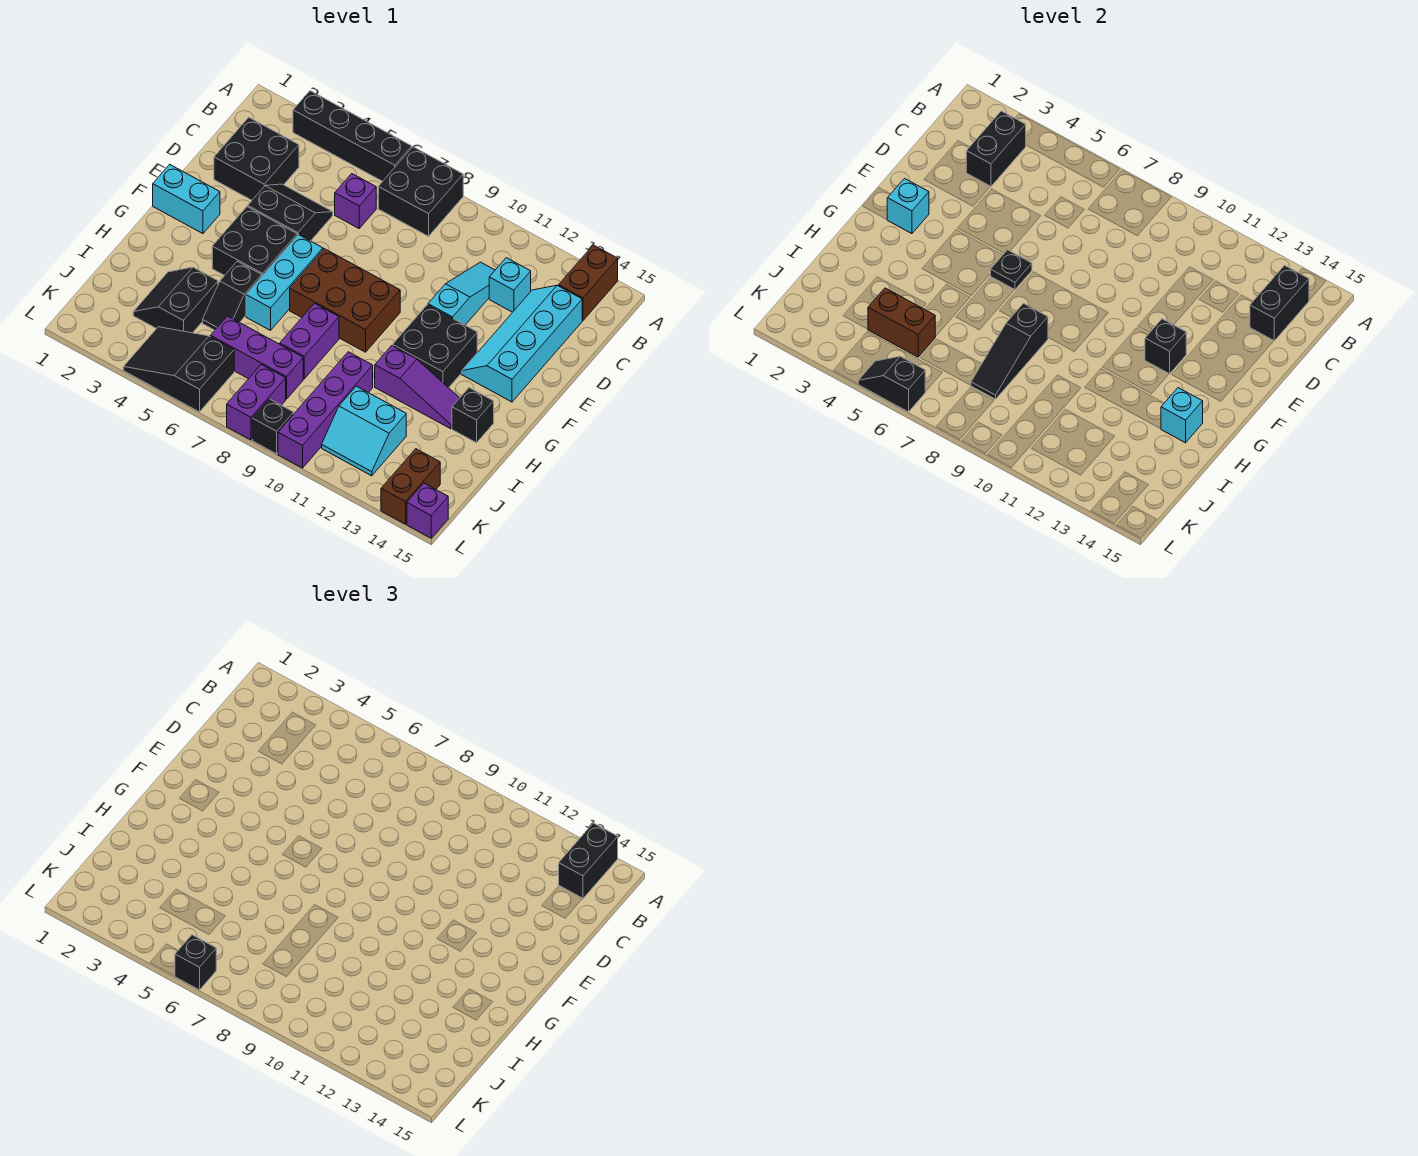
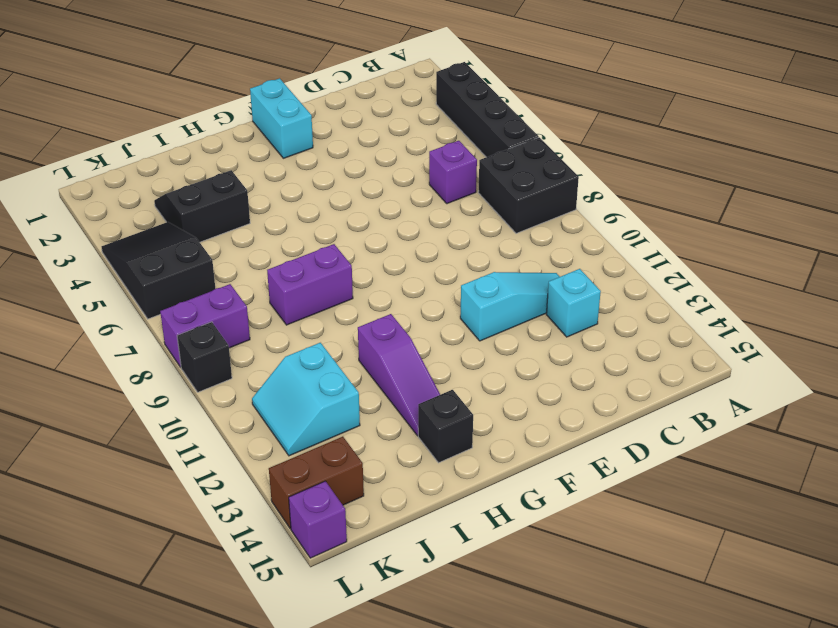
none -> brown brick A14:B14 level 1
none -> black brick C2:D3 level 1
none -> cyan slope C13:F14 level 1 top 14
none -> black slope D4:E5 level 1 top E

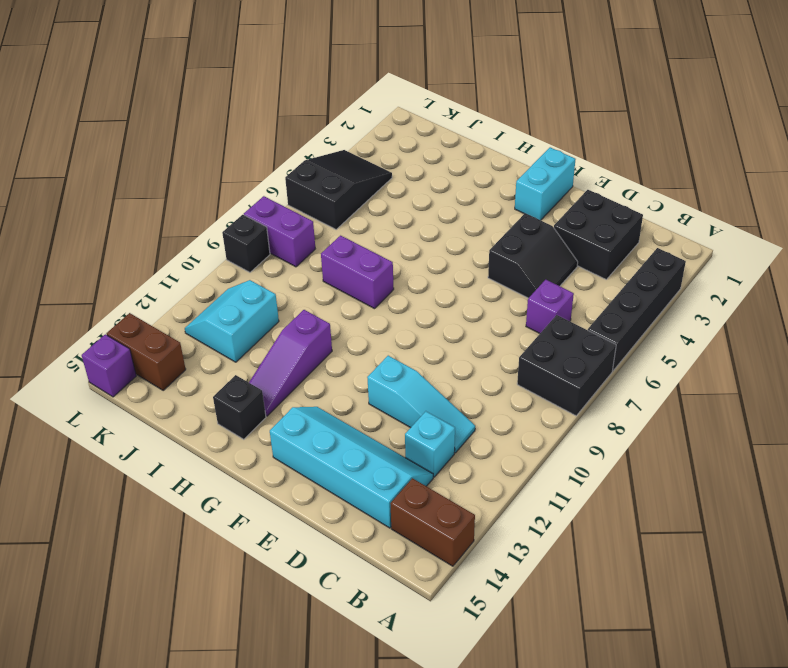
none -> black brick F4:G5 level 1
none -> cyan brick F6:H6 level 1
none -> brown brick F7:G9 level 1
none -> black brick F11:G12 level 1

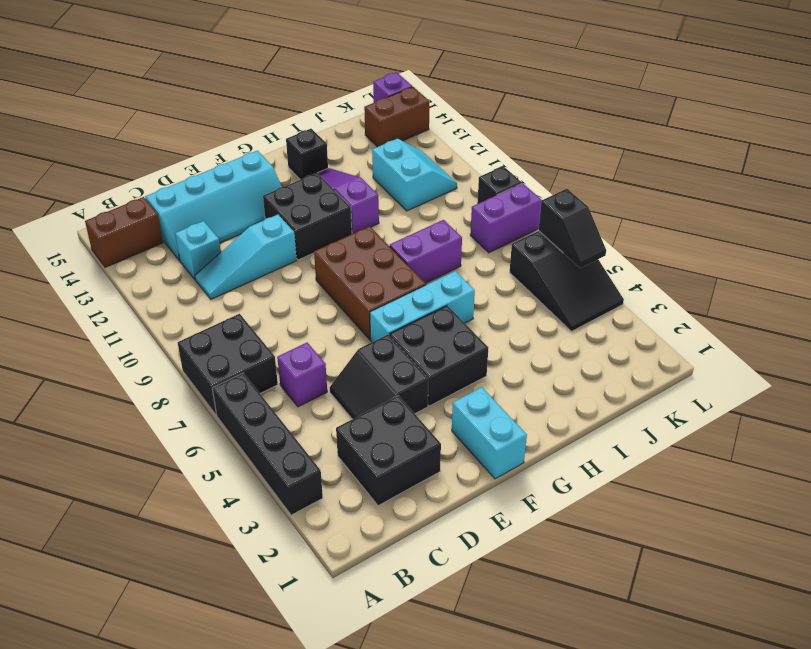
none -> black slope H5:I5 level 1 top H
none -> black slope I3:J4 level 1 top 4
none -> purple brick I10:L10 level 1
none -> purple brick J6:J8 level 1

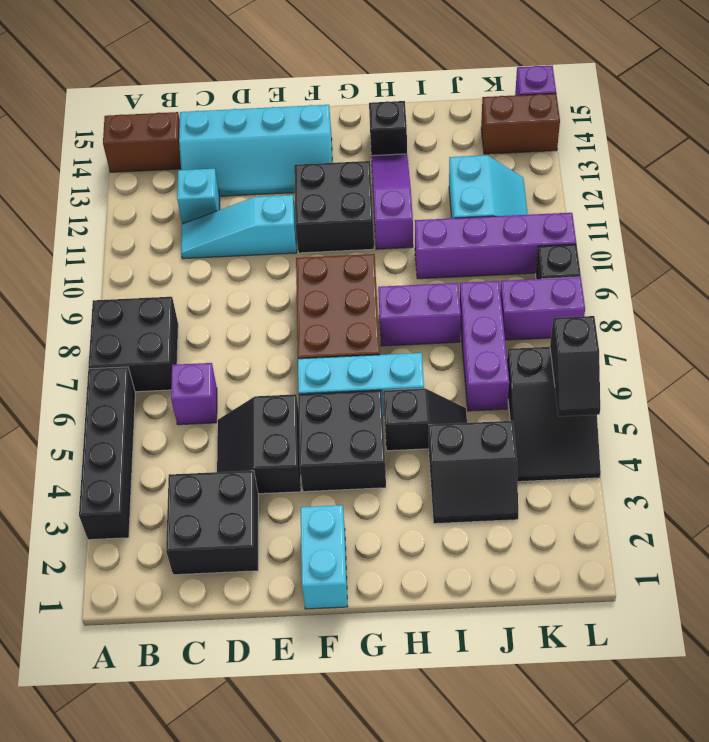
none -> black brick B3:C3 level 2
none -> black brick B14:C14 level 2
none -> cyan brick F2 level 2
none -> black plate F6 level 2

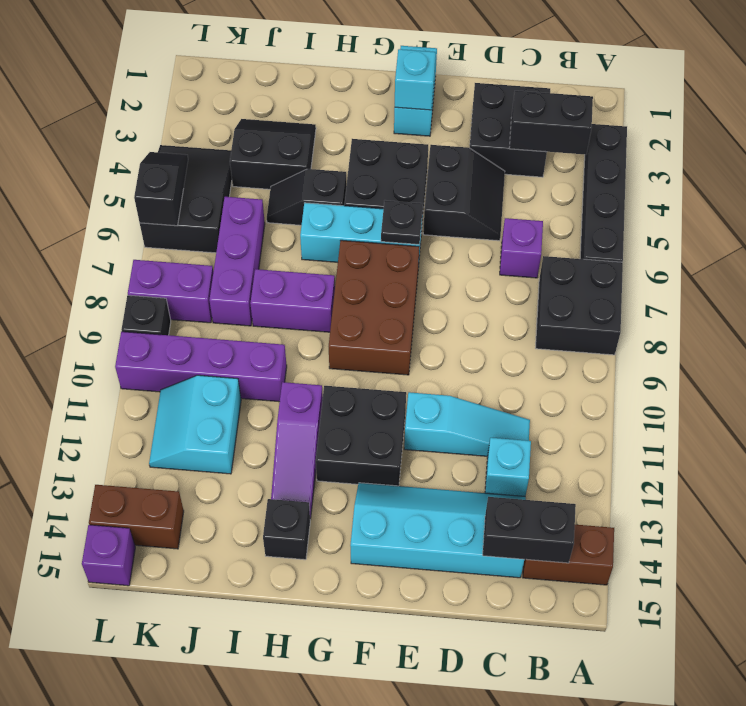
none -> black brick F12 level 2
none -> black slope H8:J8 level 2 top H
none -> cyan brick H14 level 2
none -> brown brick J4:J5 level 2

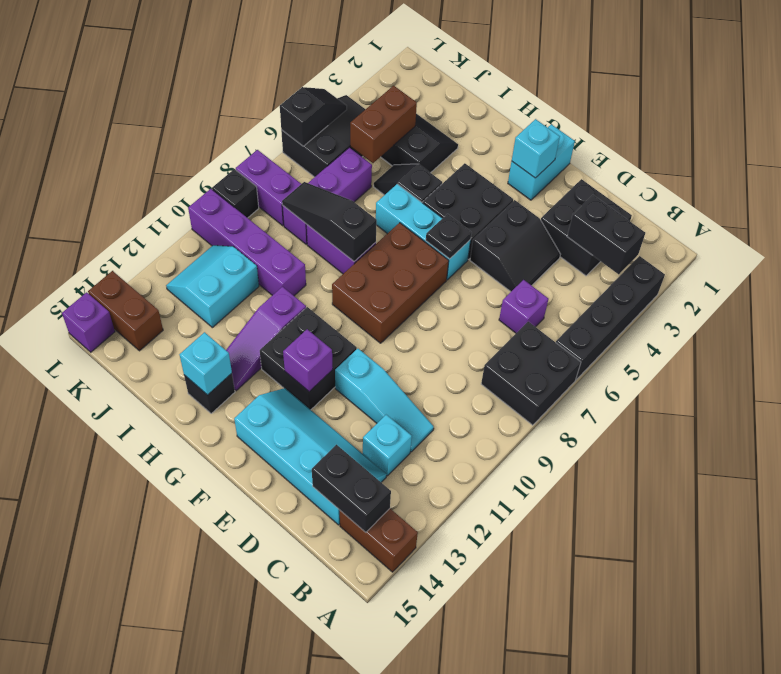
purple brick F12 level 2 -> black brick F12 level 2
none -> black brick A14:B14 level 3
none -> black brick L6 level 3

